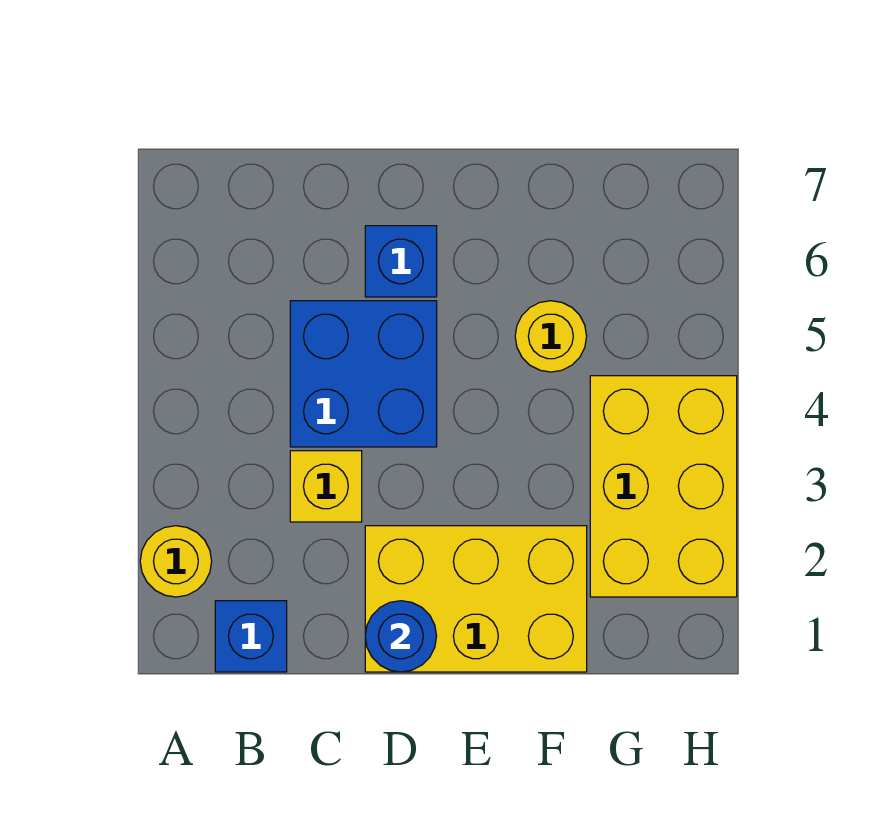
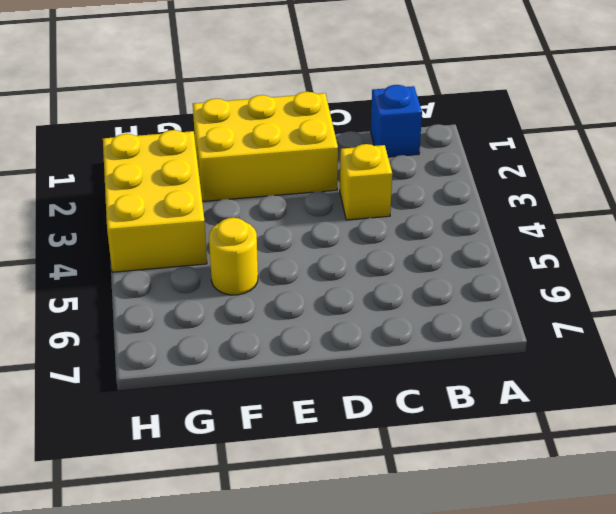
none -> yellow round brick A2 level 1
none -> blue brick C4:D5 level 1

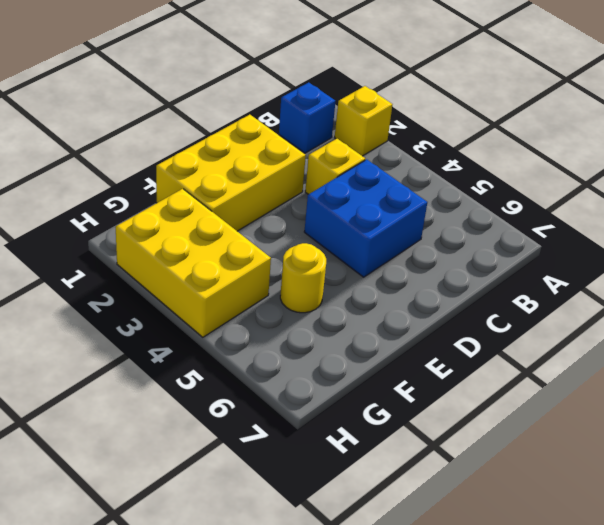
yellow brick A2 level 1 -> yellow round brick A2 level 1
none -> blue brick D6 level 1
none -> blue round brick D1 level 2

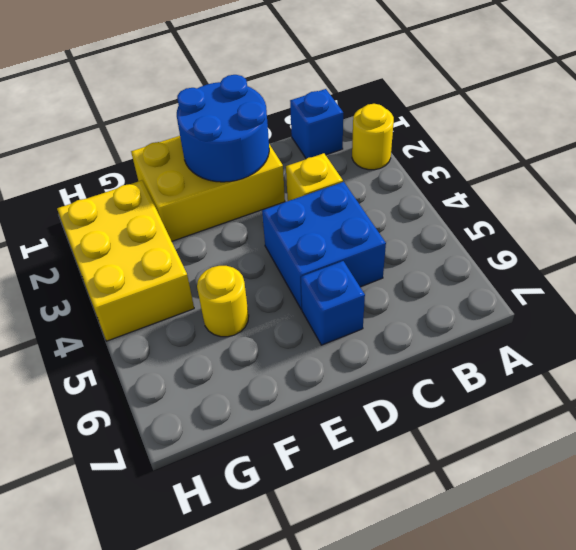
blue round brick D1:E2 level 2 -> blue round brick D1 level 2

